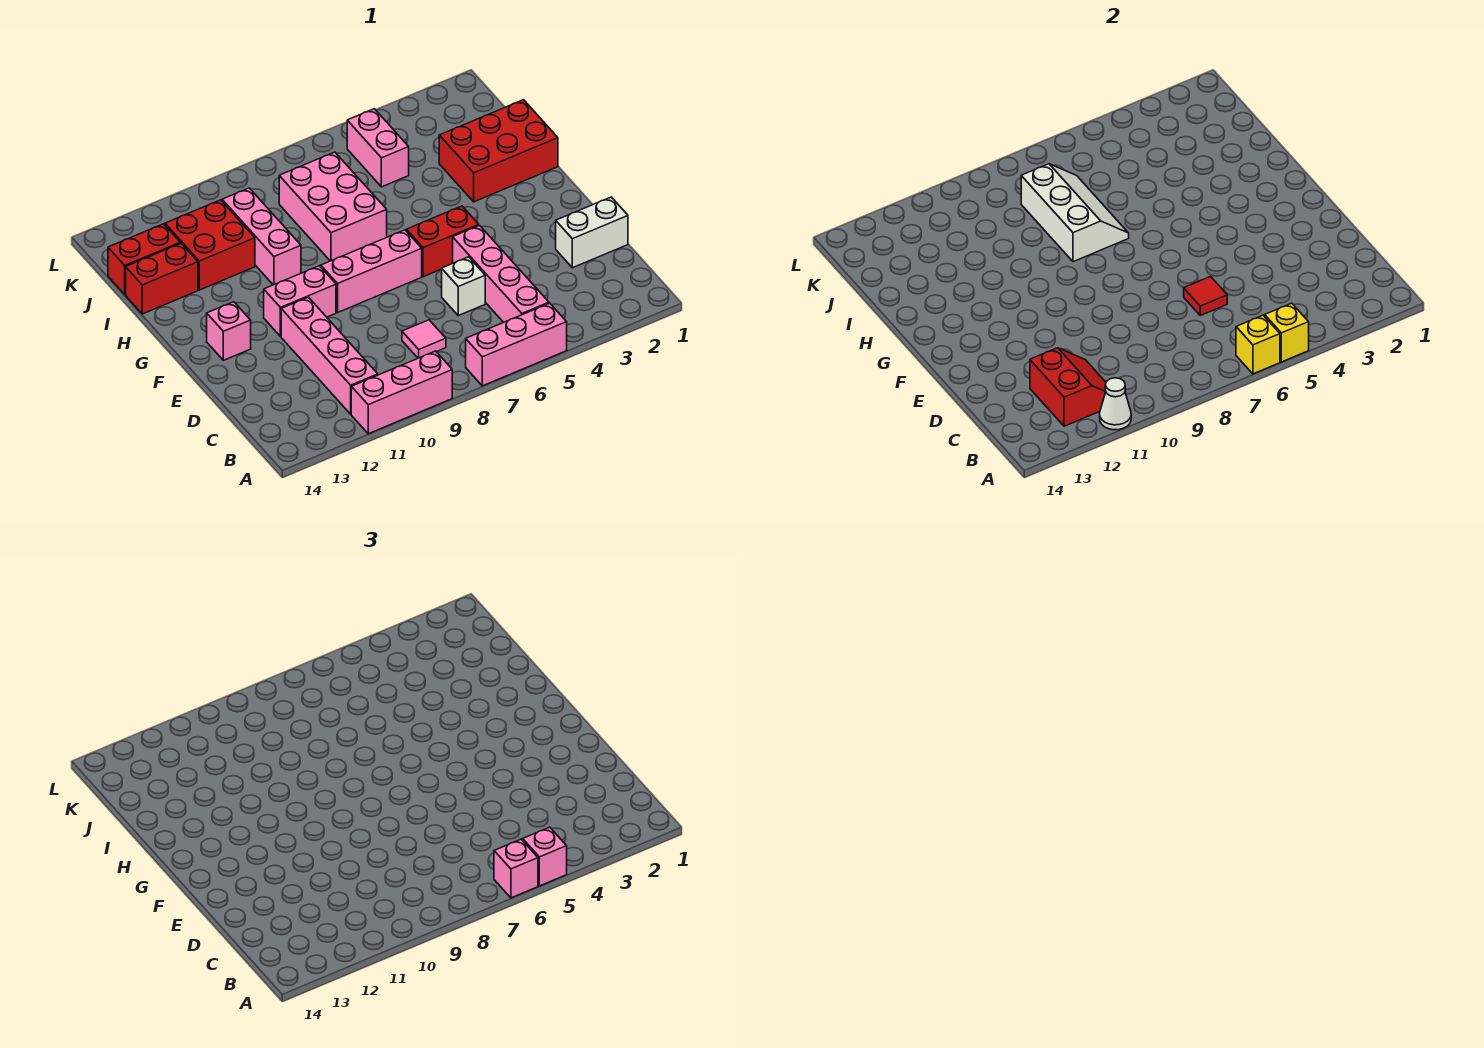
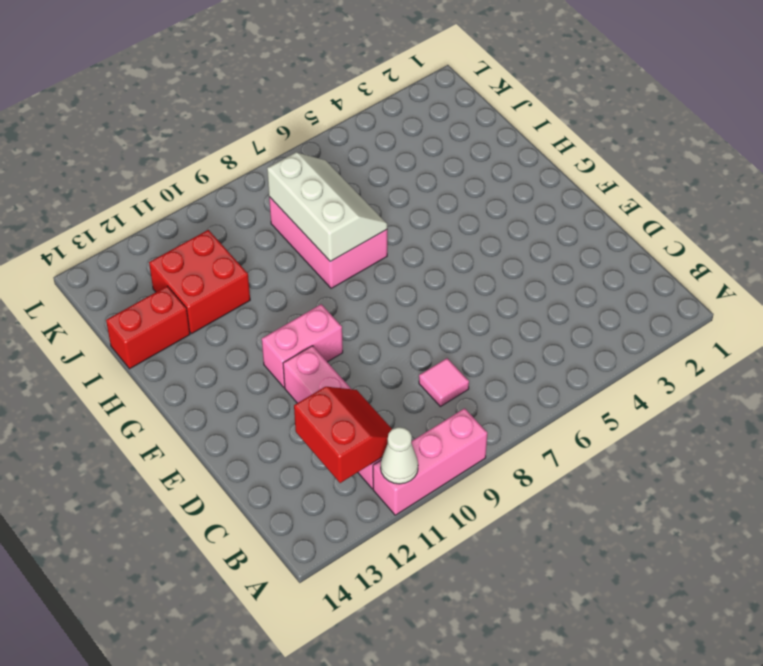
none -> pink brick A5:A7 level 1
none -> pink brick B5:E5 level 1
none -> white brick D1:D2 level 1

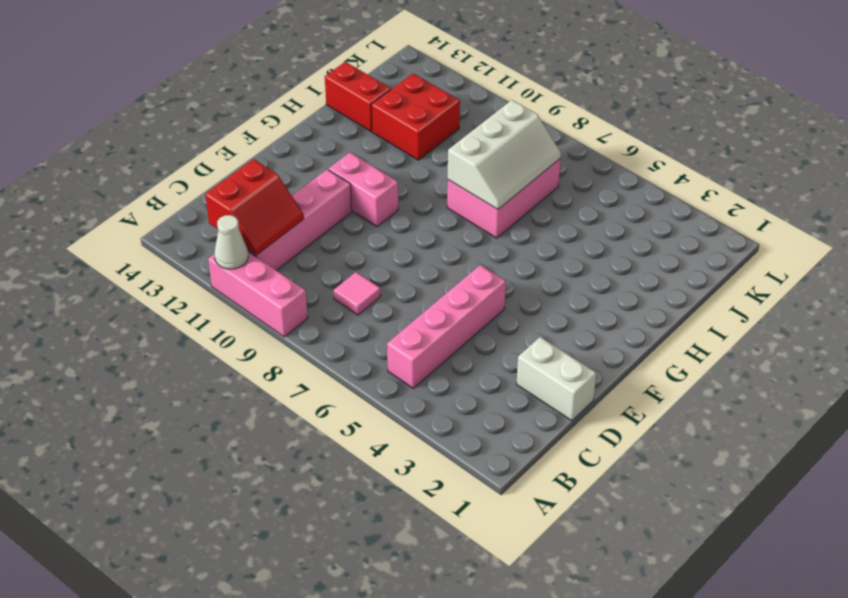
none -> pink brick A5:A7 level 1
none -> white brick D6 level 1
none -> red brick F5:F6 level 1

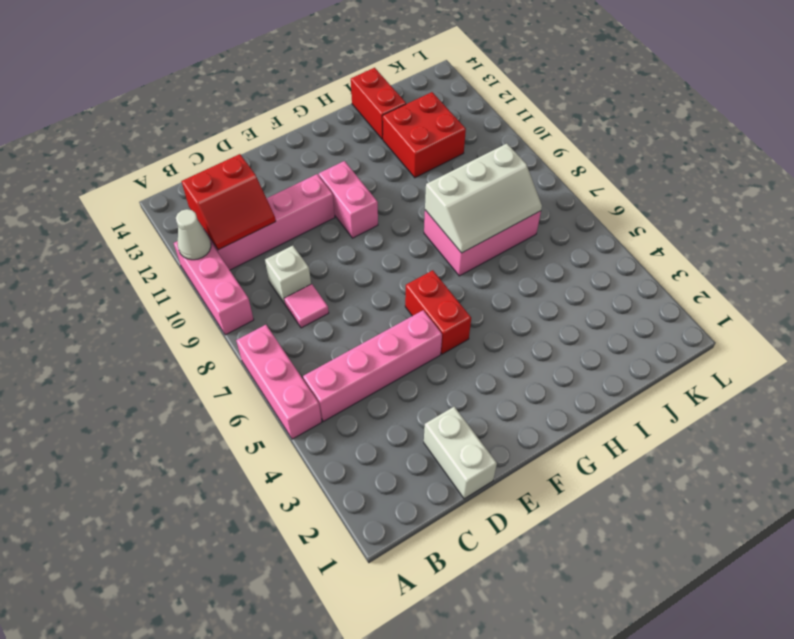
white brick C9 level 1 -> white brick D6 level 1
none -> pink brick F7:F9 level 1
none -> pink brick F13 level 1
none -> red brick H1:I3 level 1

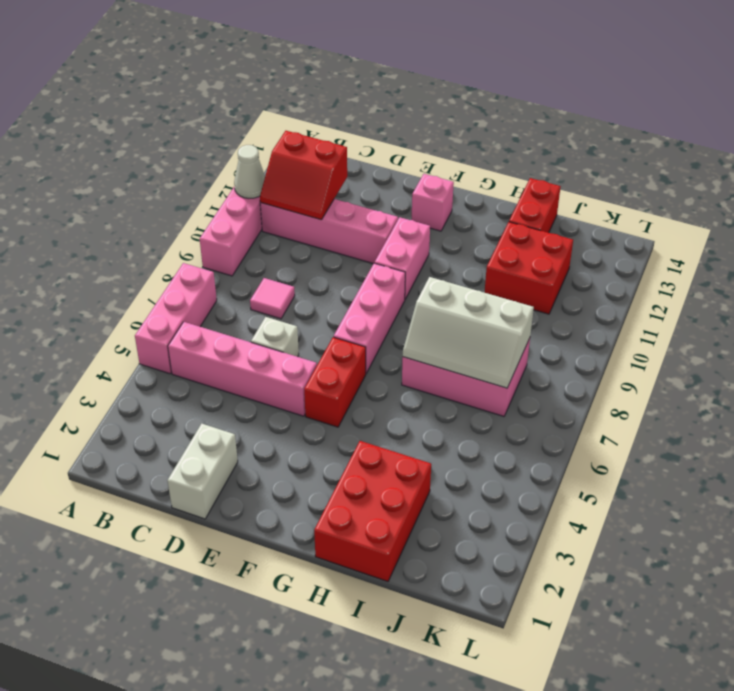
none -> pink brick H10:J10 level 1
none -> pink brick J5:K5 level 1
none -> red brick J13:J14 level 1

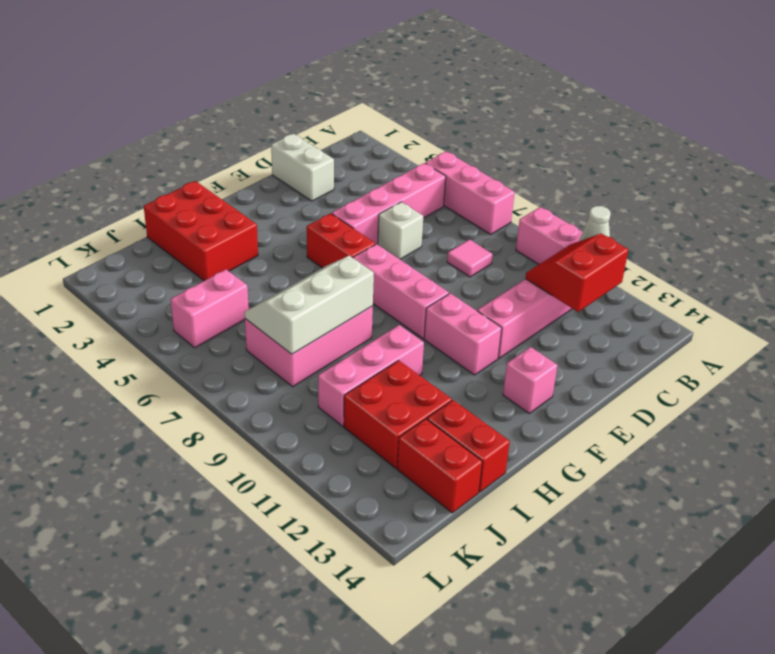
none -> yellow brick A5 level 2
none -> yellow brick A6 level 2
none -> red tile D6 level 2

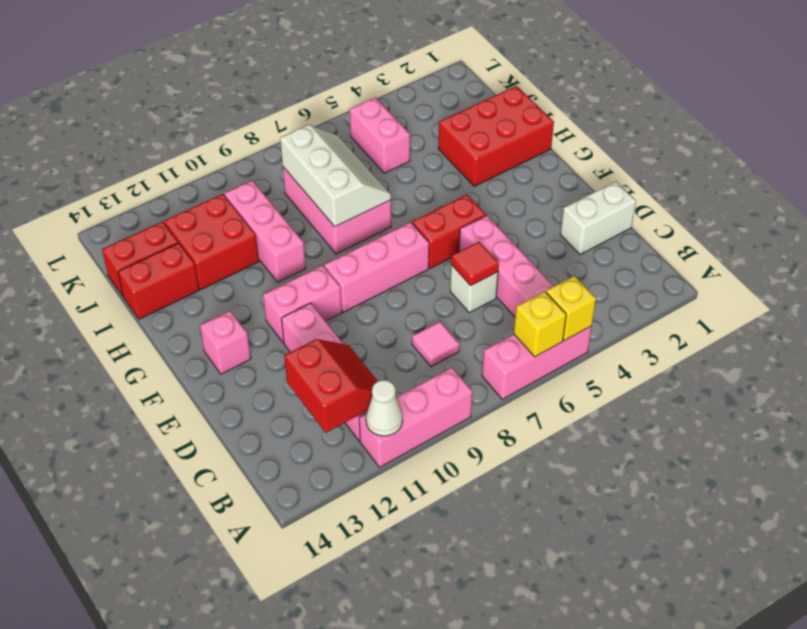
none -> pink brick A5 level 3
none -> pink brick A6 level 3

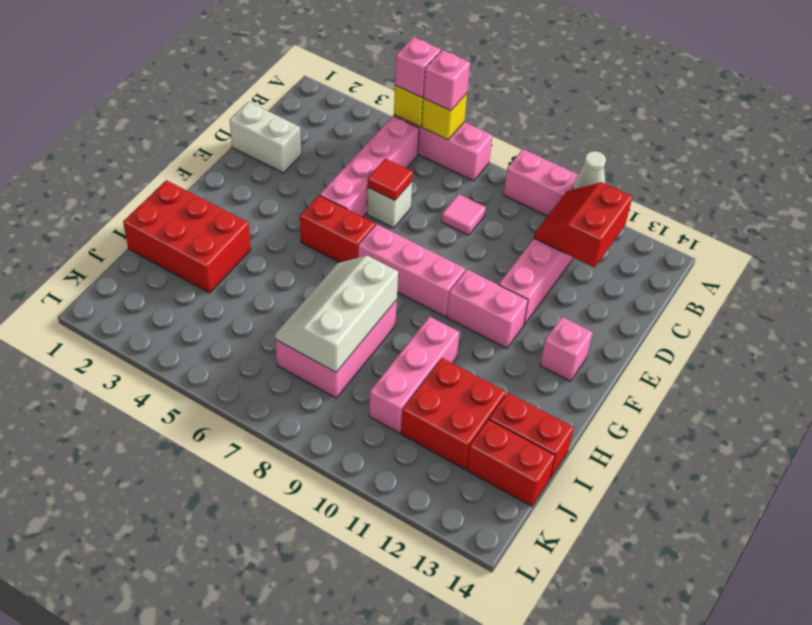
none -> pink brick J5:K5 level 1

